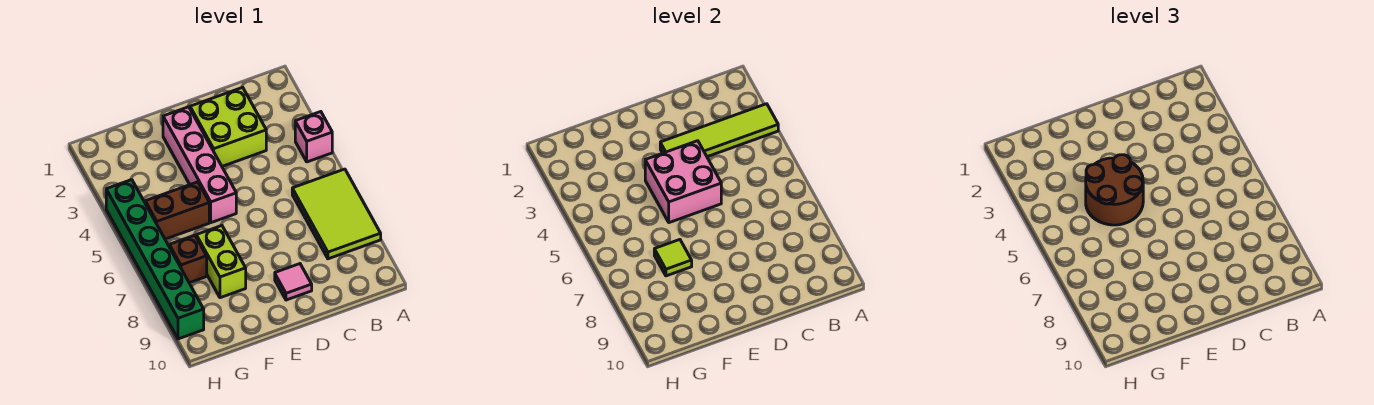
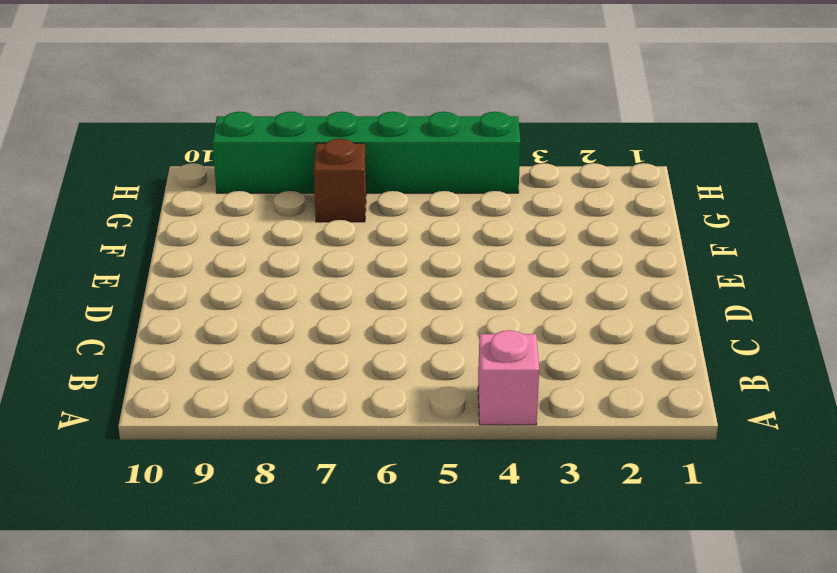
none -> lime tile A6:B8 level 1
none -> lime brick C2:D3 level 1
none -> pink tile D9 level 1

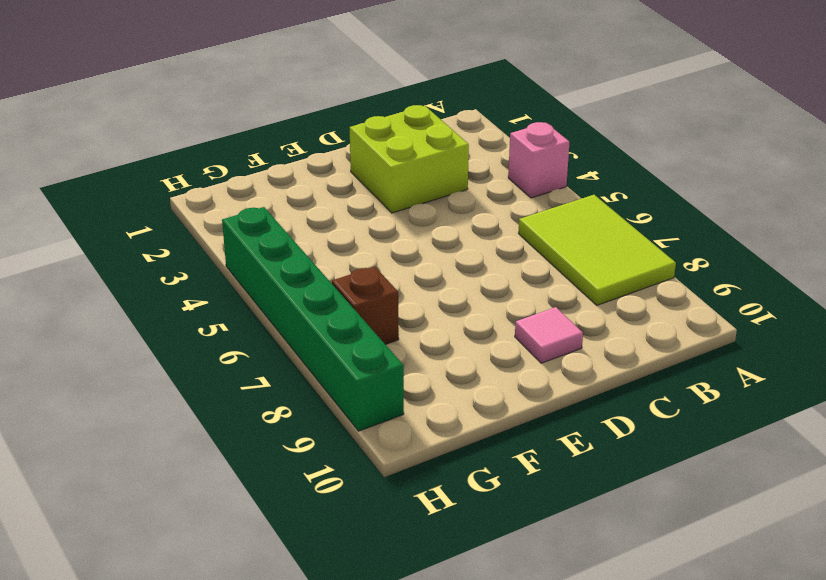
none -> pink brick E2:E5 level 1
none -> brown brick F5:G5 level 1
none -> lime brick F7:F8 level 1

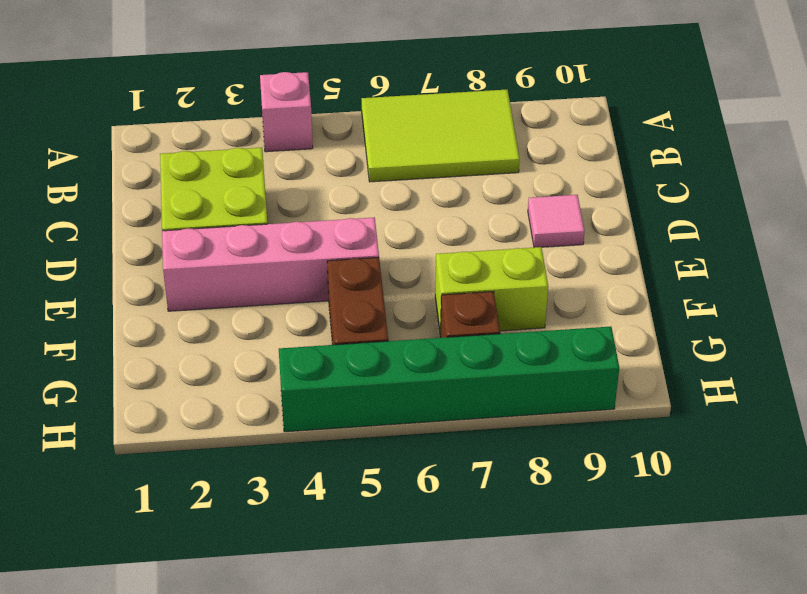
none -> lime tile A3:D3 level 2
none -> pink brick D4:E5 level 2
none -> lime tile F7 level 2

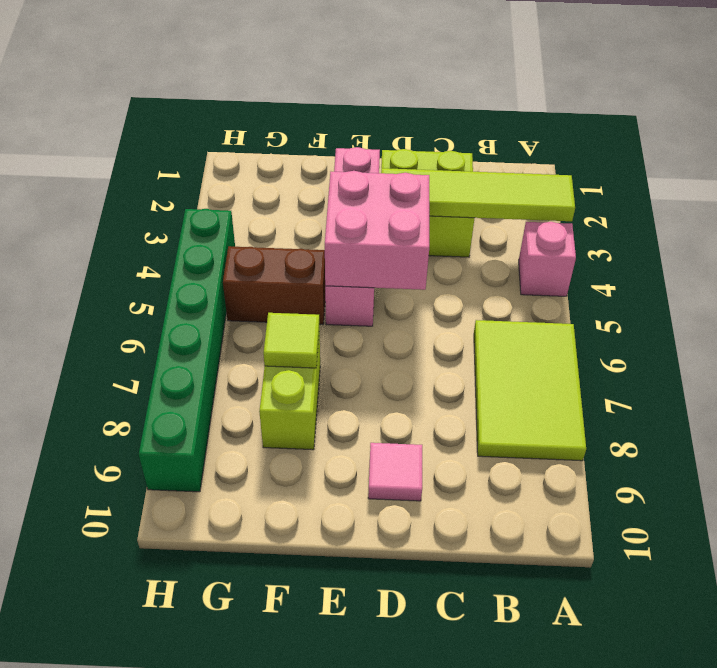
none -> brown brick G7 level 1
none -> brown round brick E4:F5 level 3

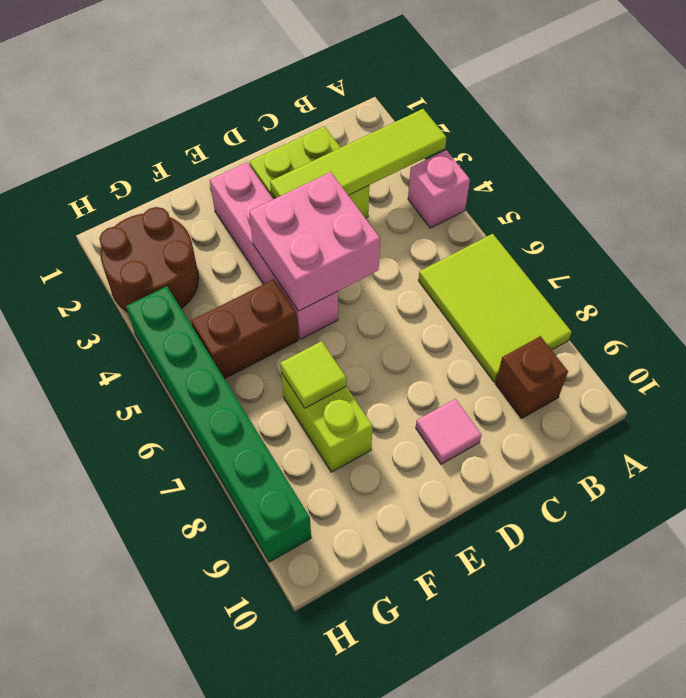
brown brick B9 level 1 -> brown brick G7 level 1
brown round brick G2:H3 level 1 -> brown round brick E4:F5 level 3

